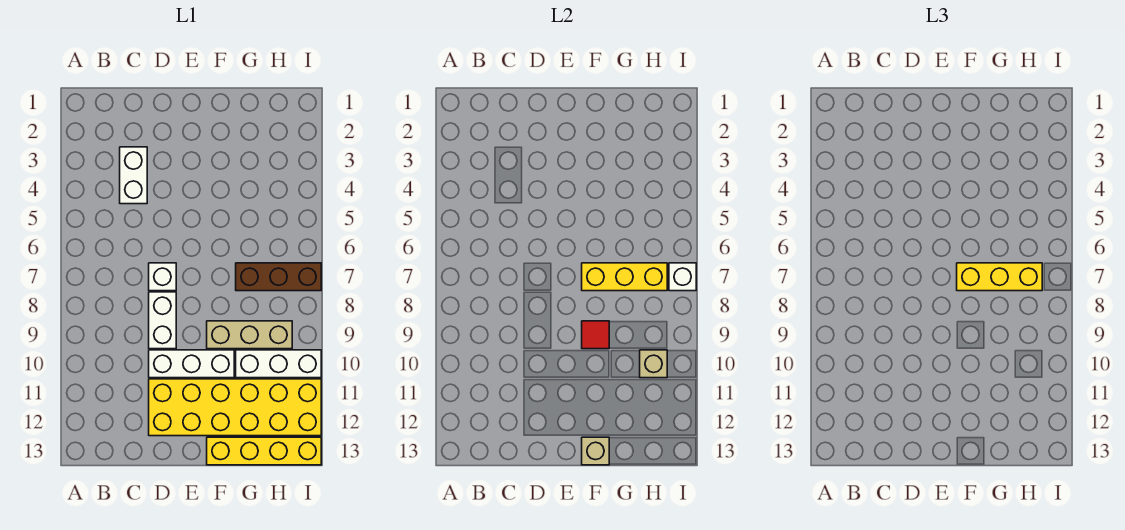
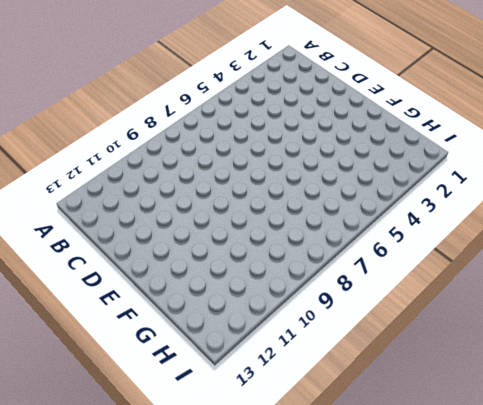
none -> white brick C3:C4 level 1
none -> white brick D7 level 1
none -> white brick D8:D9 level 1

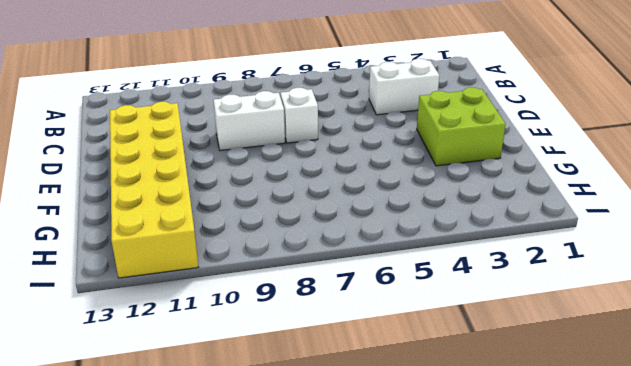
lime brick E2:F3 level 1 -> none
none -> white brick D10:F10 level 1
none -> tan brick F9:H9 level 1
none -> yellow brick F13:I13 level 1

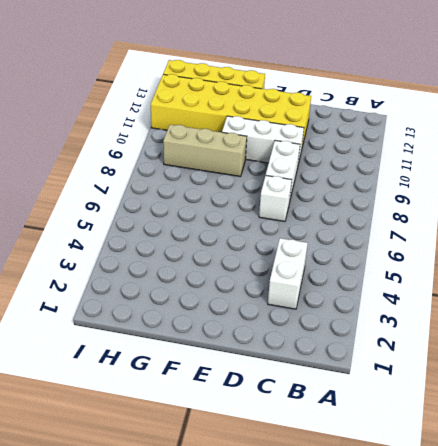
none -> brown brick G7:I7 level 1
none -> white brick G10:I10 level 1
none -> yellow brick F7:H7 level 2

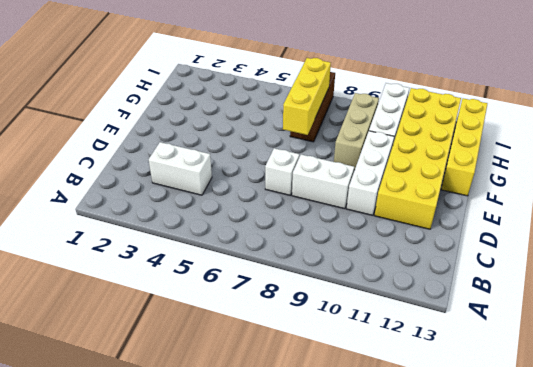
none -> red tile F9 level 2
none -> tan brick F13 level 2
none -> tan brick H10 level 2

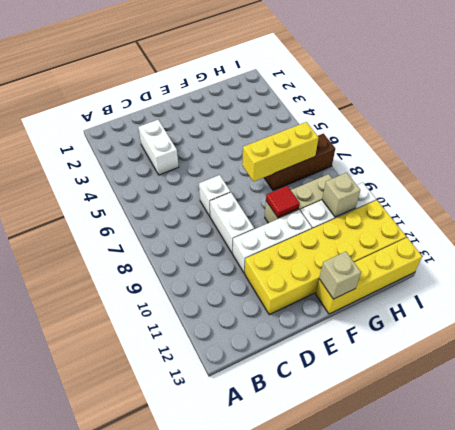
none -> white brick I7 level 2
none -> yellow brick F7:H7 level 3

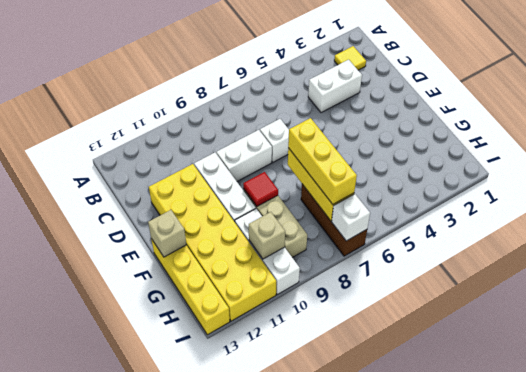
yellow tile B2 level 1 -> none

